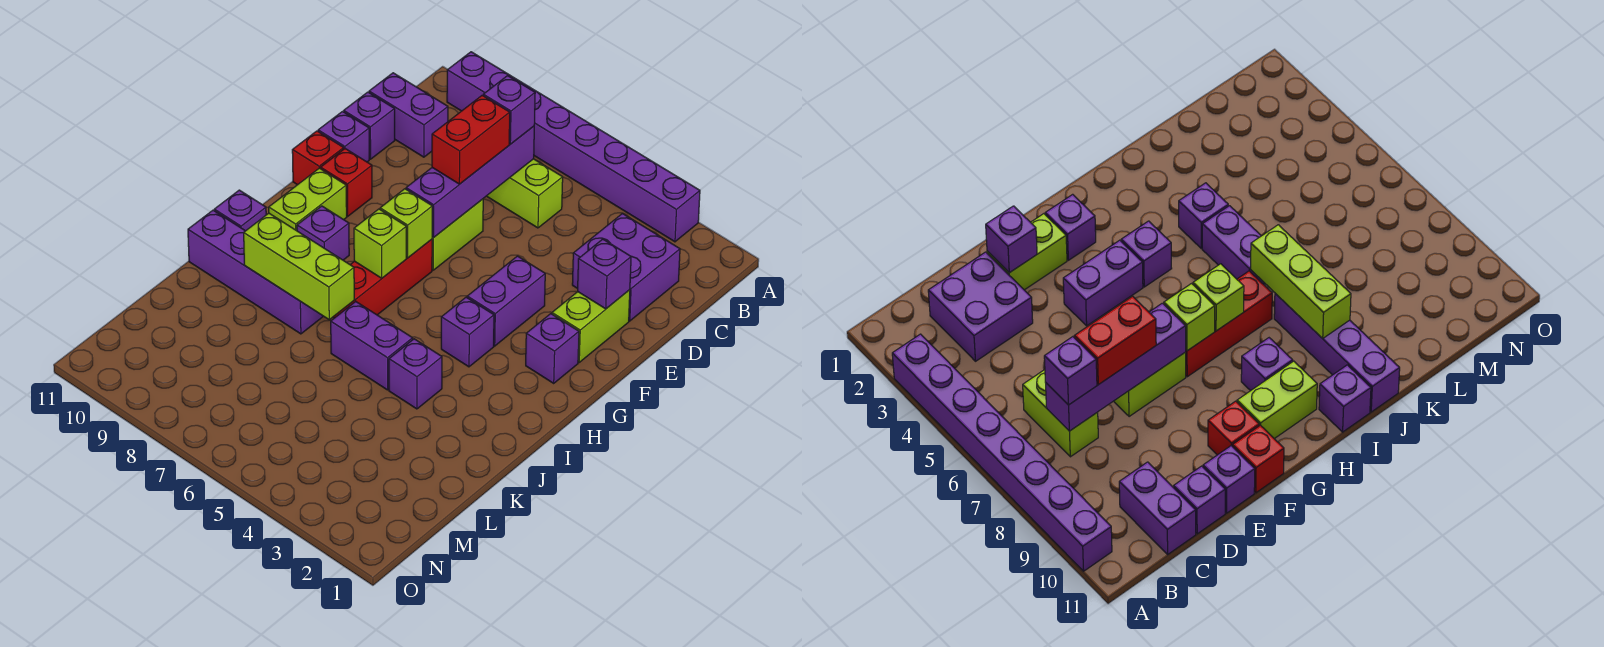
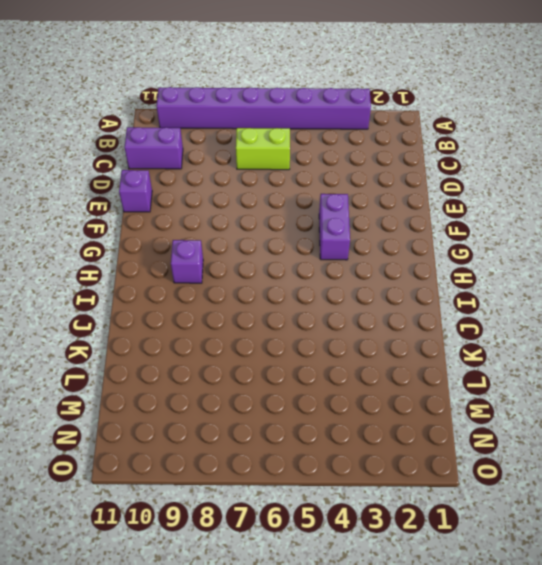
none -> purple brick C2:D3 level 1
none -> purple brick D11 level 1
none -> lime brick E2:F2 level 1

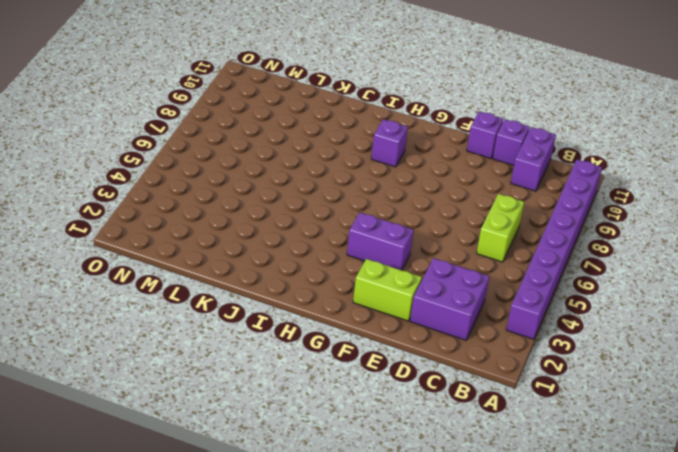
none -> lime brick E7:F7 level 1
none -> red brick F10 level 1
none -> red brick F11 level 1

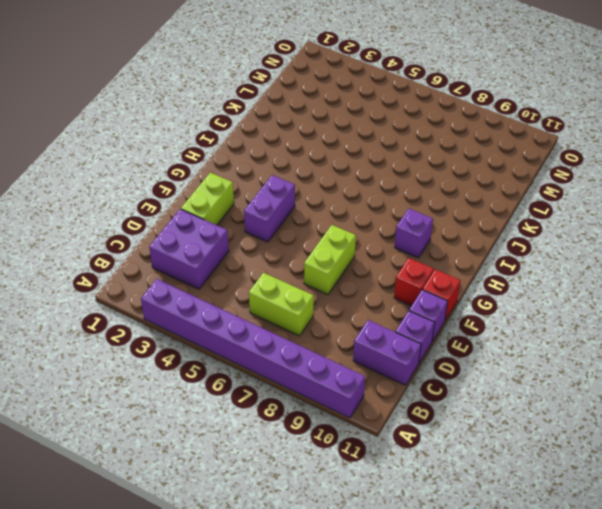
none -> purple brick G2 level 1
none -> red brick G7:I7 level 1
none -> lime brick G10:H10 level 1

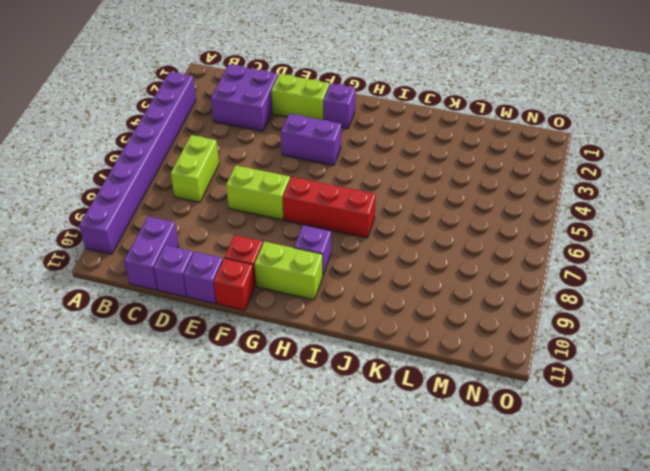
none -> purple brick H4 level 1
none -> purple brick I11 level 1
none -> purple brick J4 level 1

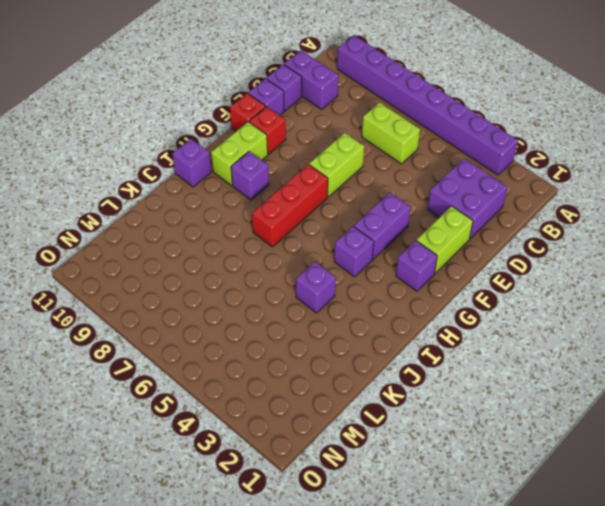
none -> purple brick J5:J6 level 1
none -> purple brick J8:J11 level 1
none -> purple brick C7:F7 level 2

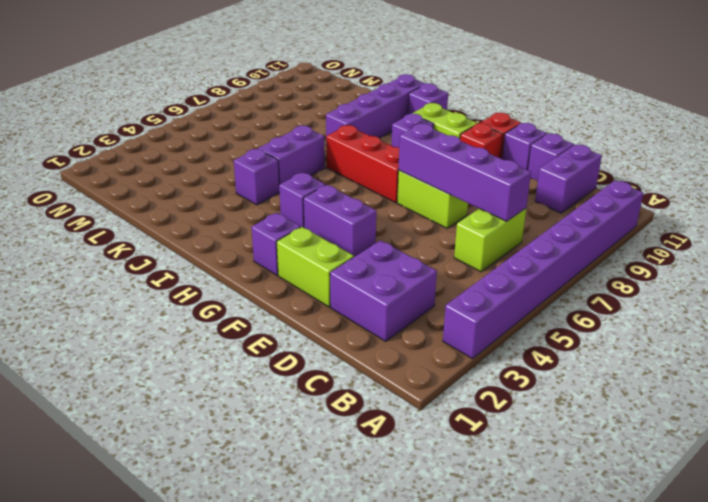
none -> purple brick E2 level 2
none -> lime brick G7 level 2
none -> lime brick H7 level 2

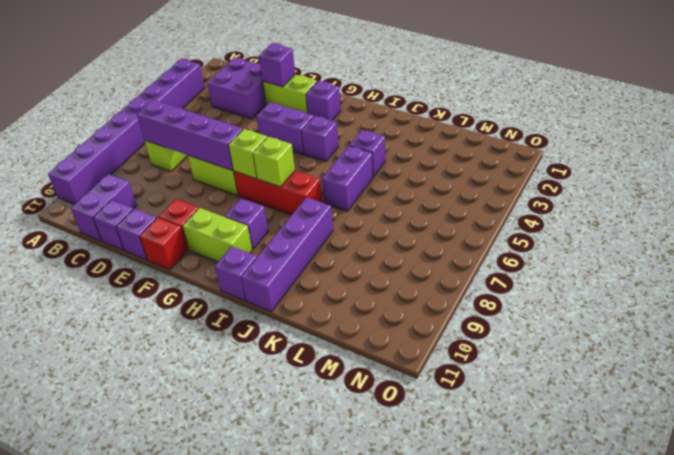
none -> lime brick J7:J9 level 2
none -> purple brick C7 level 3
none -> red brick D7:E7 level 3

